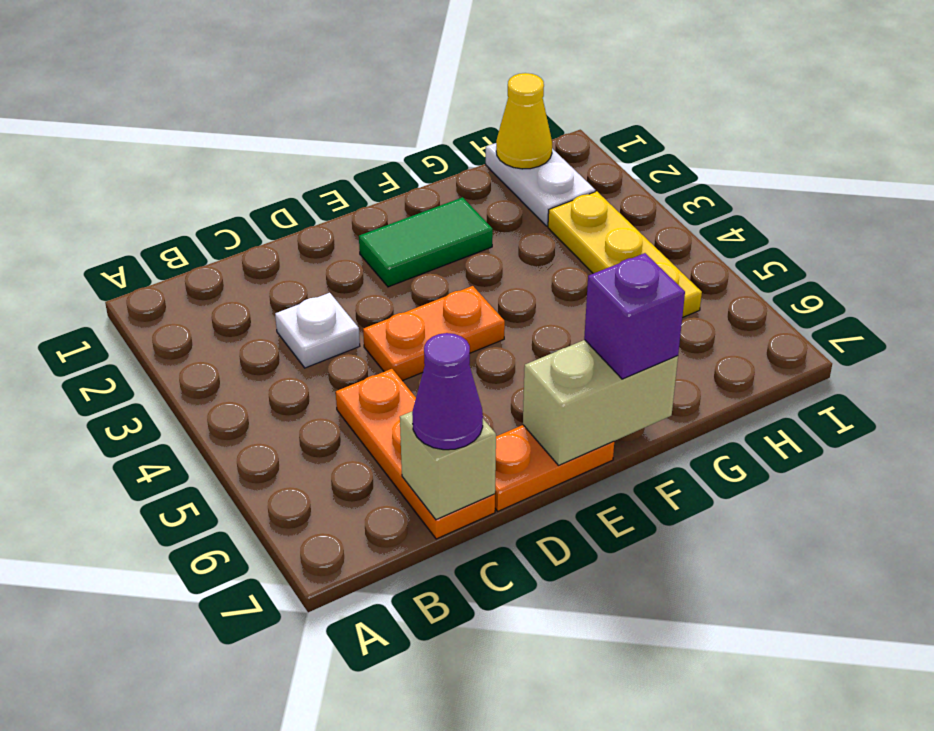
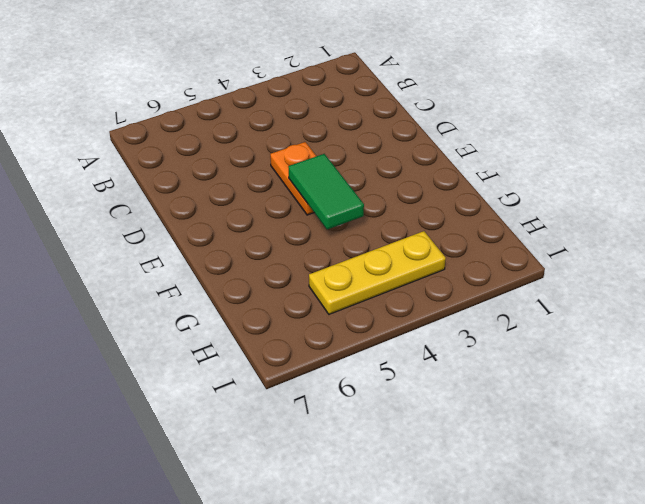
green tile E4:F4 level 2 -> green tile E2:F2 level 1
none -> white plate C3 level 1
none -> orange plate C5:C7 level 1
none -> orange plate D7:E7 level 1

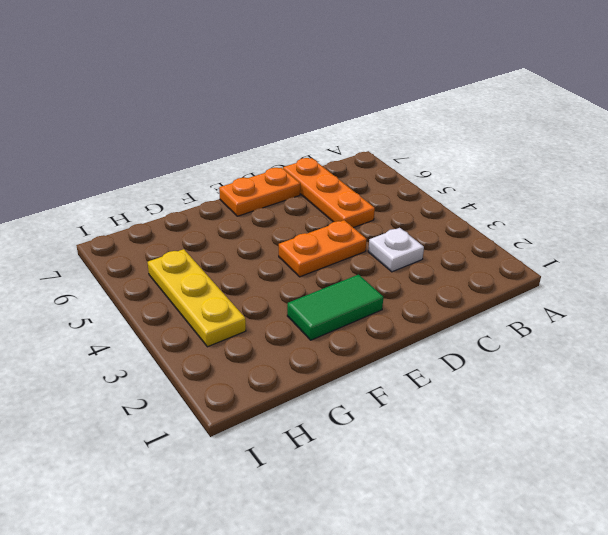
none -> white plate H1:H2 level 1
none -> tan brick C7 level 2
none -> tan brick E7:F7 level 2

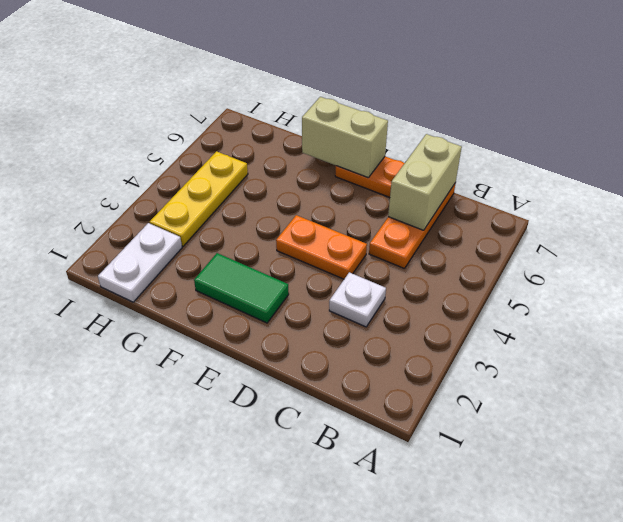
tan brick C6:C7 level 2 -> tan brick C7 level 2
none -> yellow cone H1 level 2
none -> purple cone C7 level 3
none -> purple brick F7 level 3

